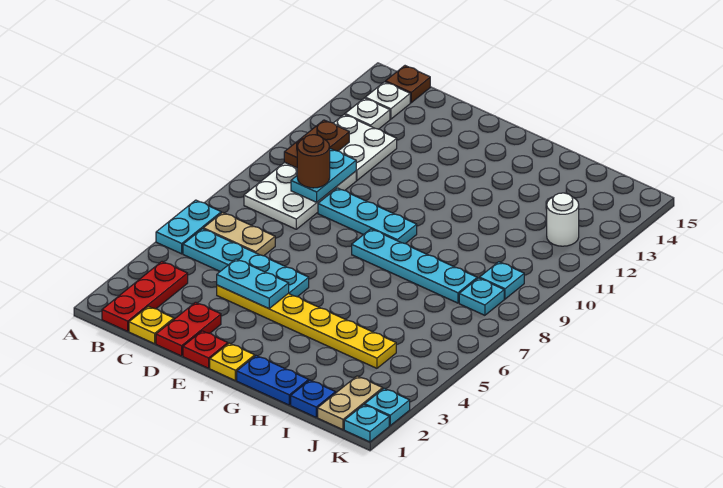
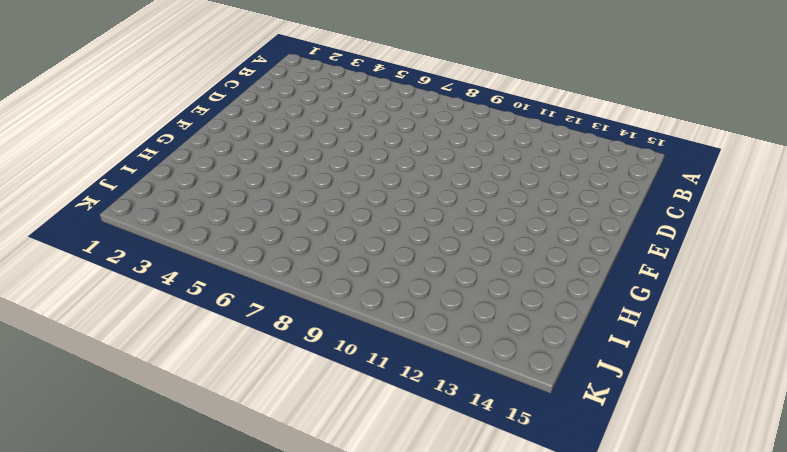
none -> cyan plate A5:A6 level 1
none -> red plate B1:B3 level 1
none -> cyan plate B5:E5 level 1

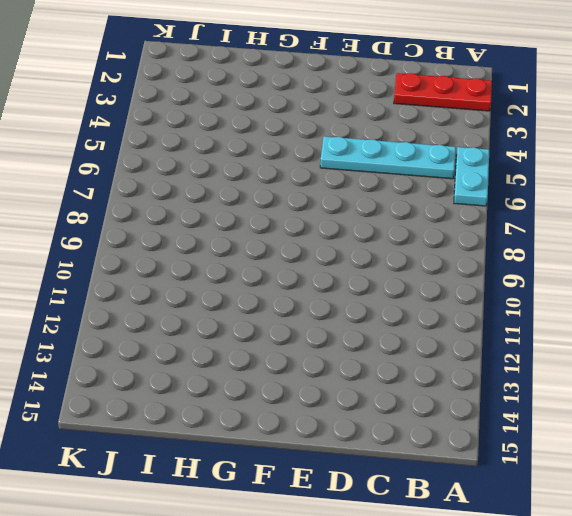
red plate A2:C2 level 1 -> red plate B1:B3 level 1
none -> tan plate B6:C6 level 1
none -> white plate B8:C10 level 1
none -> white plate B11:C12 level 1

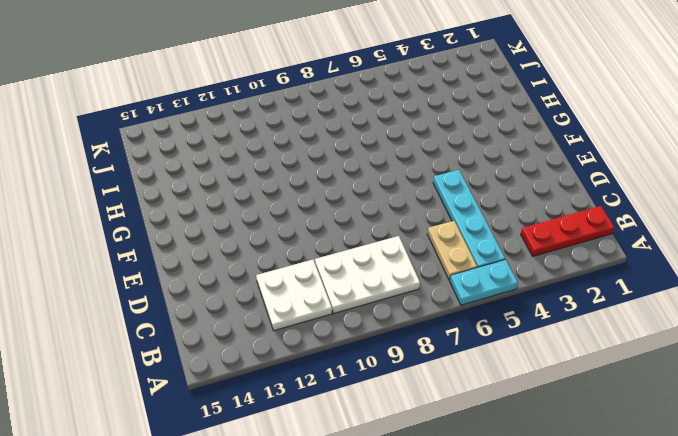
none -> white plate B13 level 1
none -> white plate B14 level 1
none -> brown plate B15 level 1

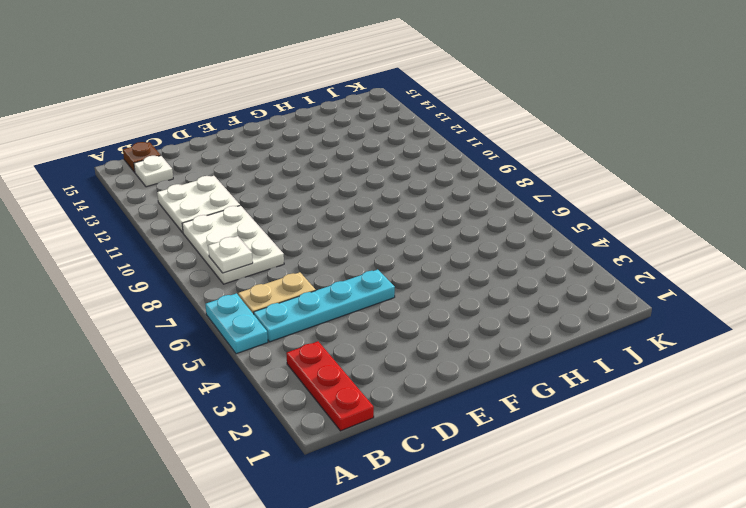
white plate B8 level 2 -> white plate B13 level 1
none -> yellow plate C1 level 1
none -> red plate D1:D2 level 1
none -> yellow plate D4:I4 level 1

